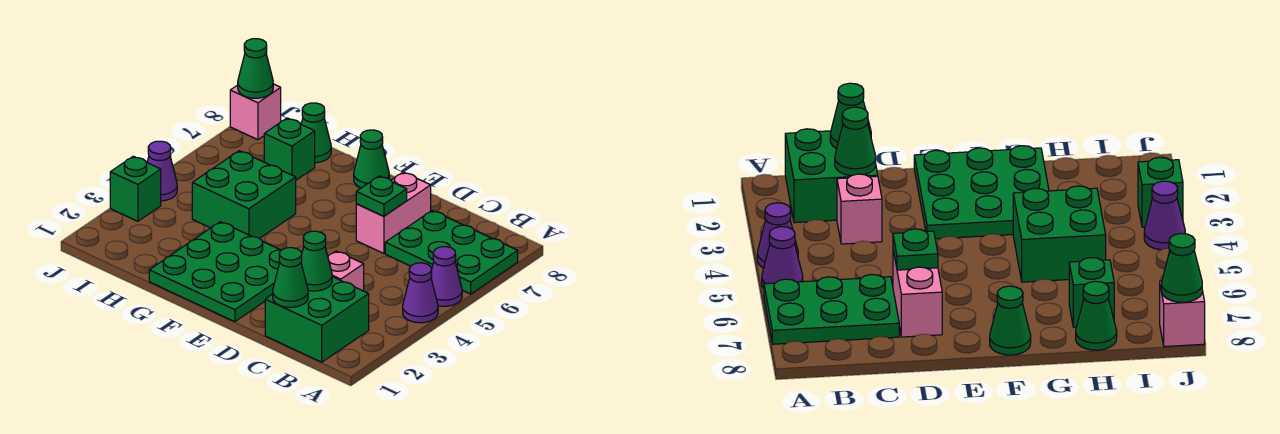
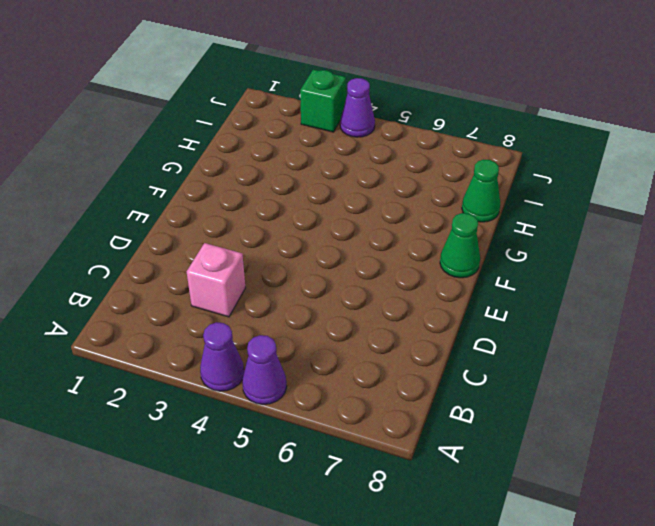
none -> green plate A6:C7 level 1
none -> green brick B1:C2 level 1
none -> pink brick D6:D7 level 1

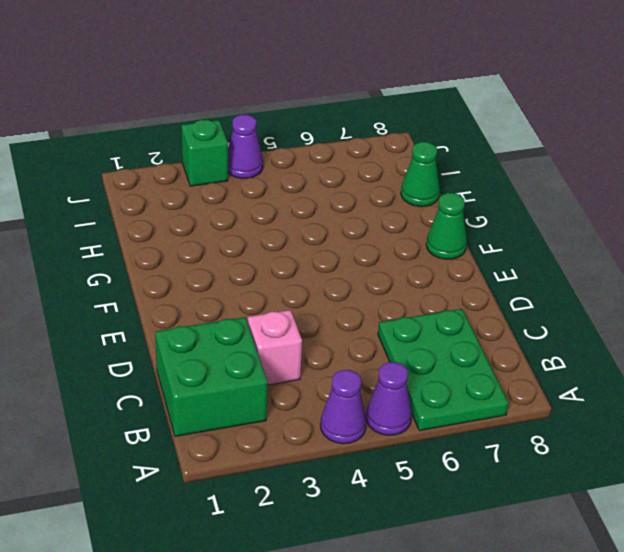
none -> pink brick D6:D7 level 1
none -> green plate E1:G3 level 1
none -> green brick G4:H5 level 1

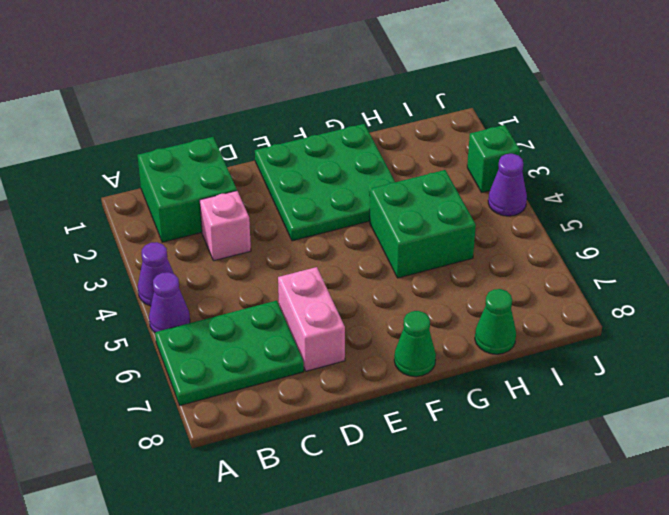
none -> green brick H7 level 1
none -> pink brick J8 level 1
none -> green cone C1 level 2

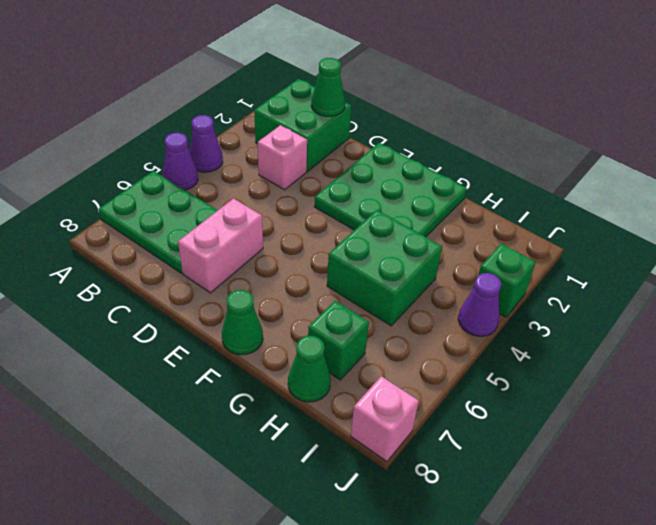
none -> green cone C2 level 2
none -> green plate D6 level 2
none -> green cone J8 level 2

